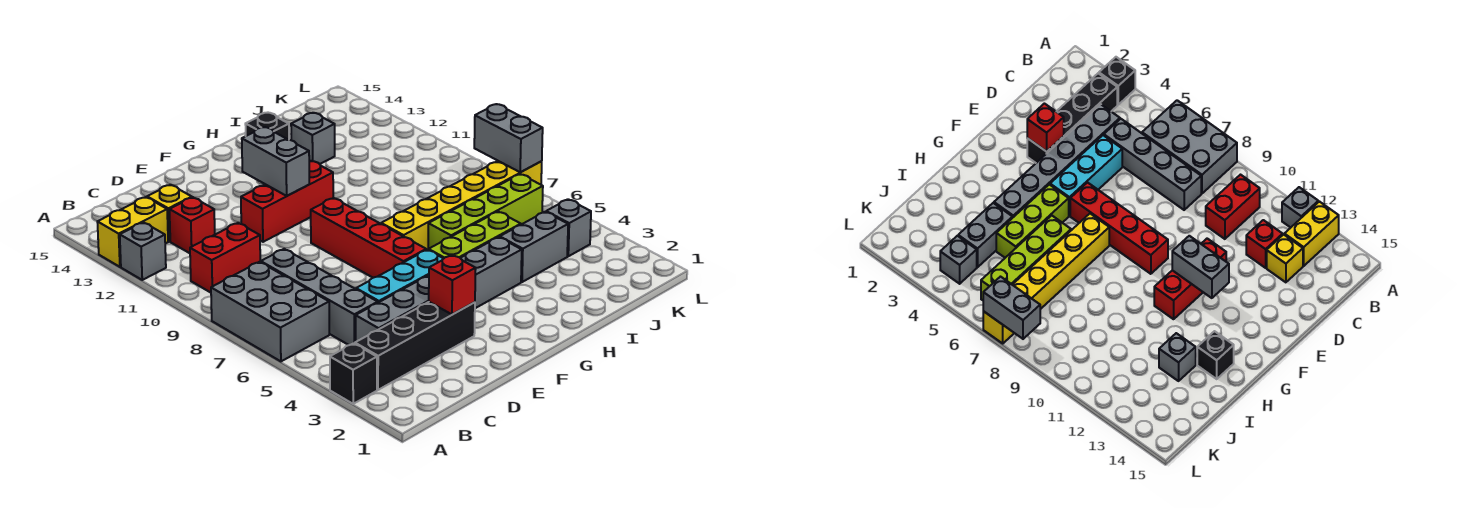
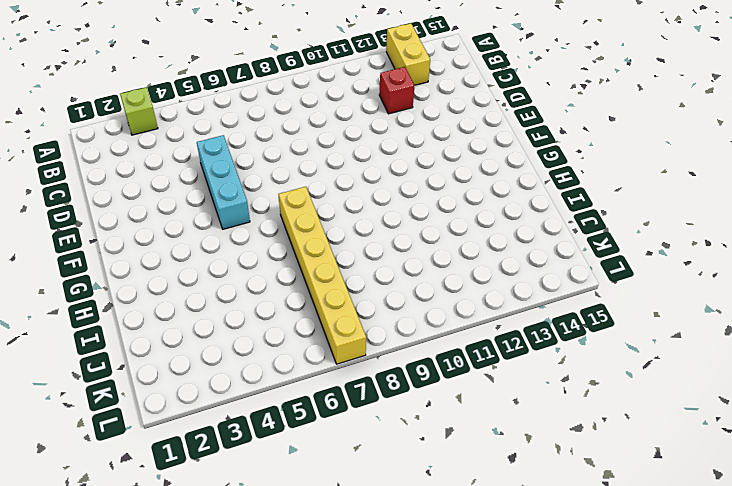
lime brick A3 level 1 -> black brick A3 level 1
none -> grey brick A6:B8 level 1
none -> grey brick A12 level 1
none -> black brick B3:E3 level 1

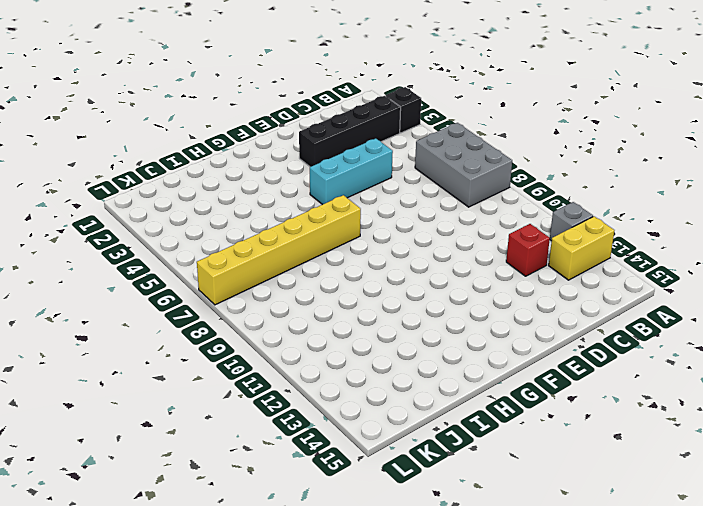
none -> red brick B10:C10 level 1
none -> grey brick C4:H4 level 1
none -> grey brick C5:C8 level 1

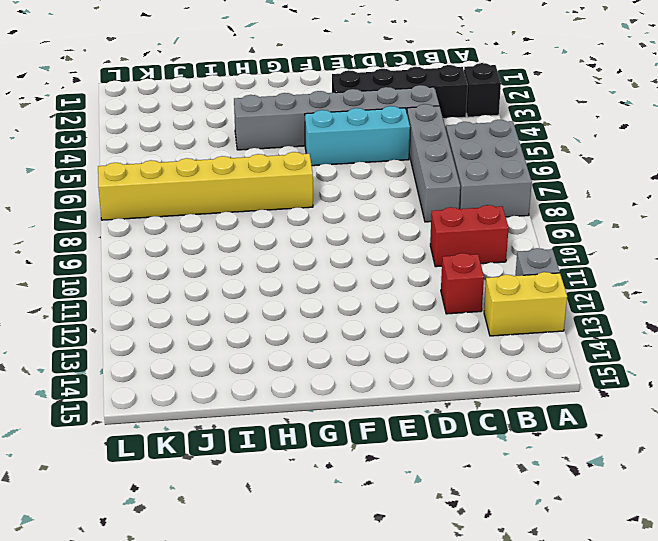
none -> yellow brick C13 level 1
none -> red brick E11:G11 level 1
none -> red brick F6:F9 level 1

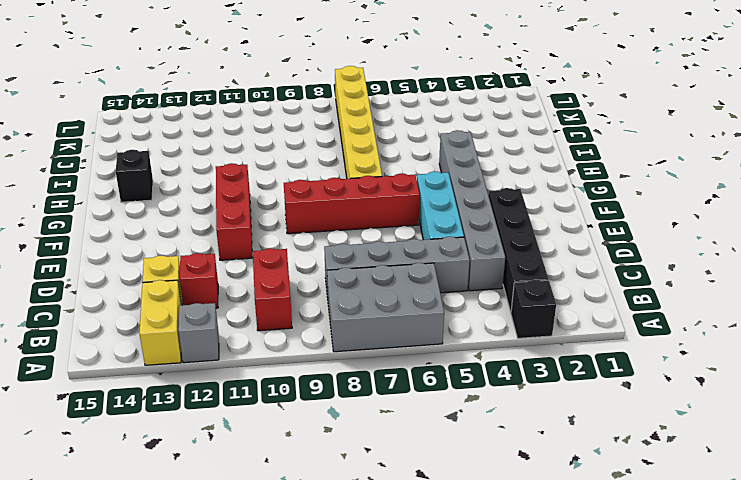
none -> lime brick G5:I5 level 1
none -> lime brick H6:K6 level 1
none -> grey brick I4:J4 level 1

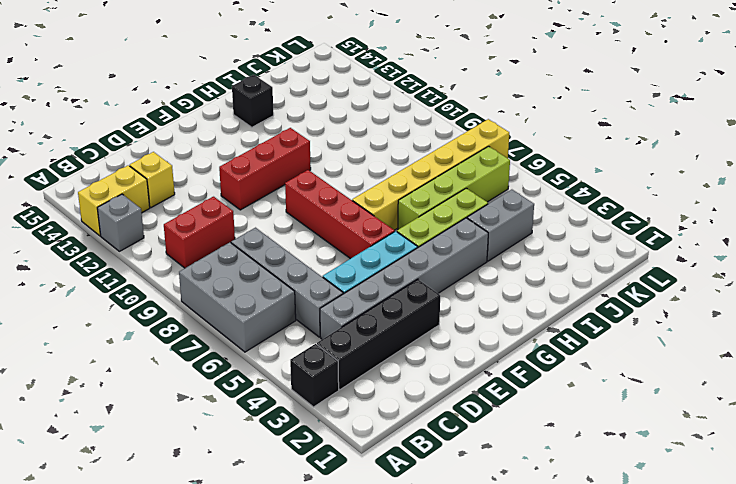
none -> red brick C12 level 1
none -> grey brick I13 level 1
none -> grey brick K4 level 1

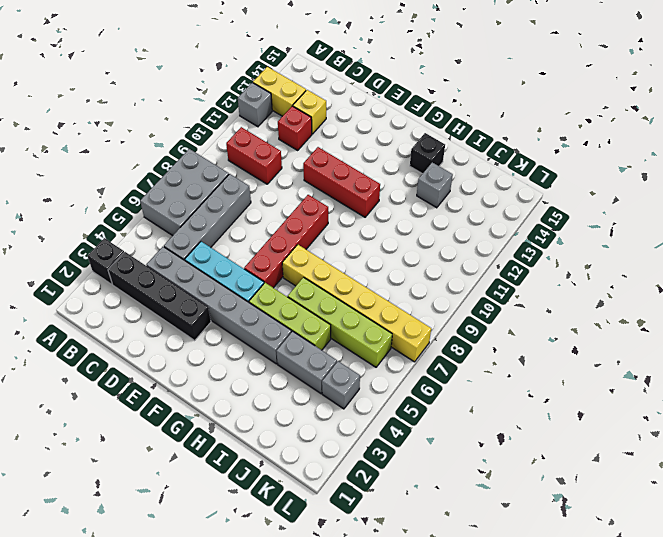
none -> red brick E3 level 2
none -> grey brick F11:F12 level 2
none -> grey brick L7:L8 level 2

